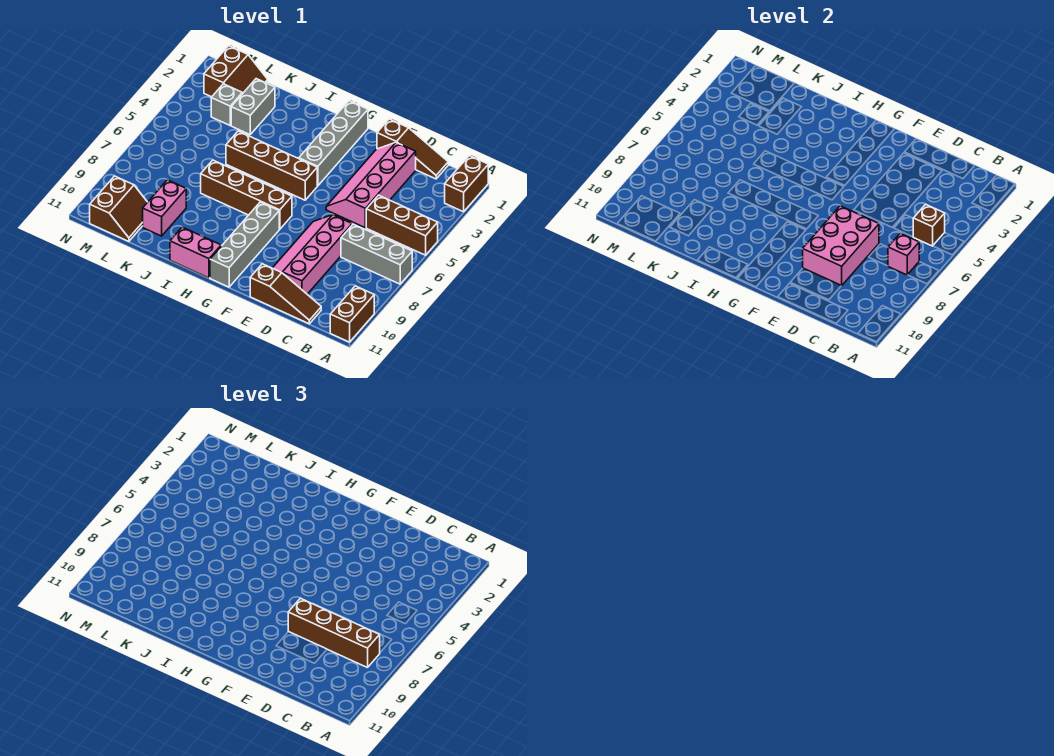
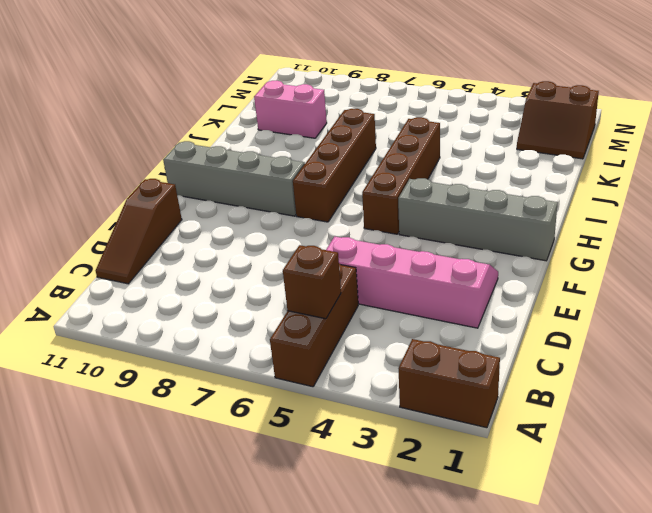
none -> grey brick A7:C7 level 1
none -> brown brick A10:A11 level 1
none -> brown slope C1:E1 level 1 top E

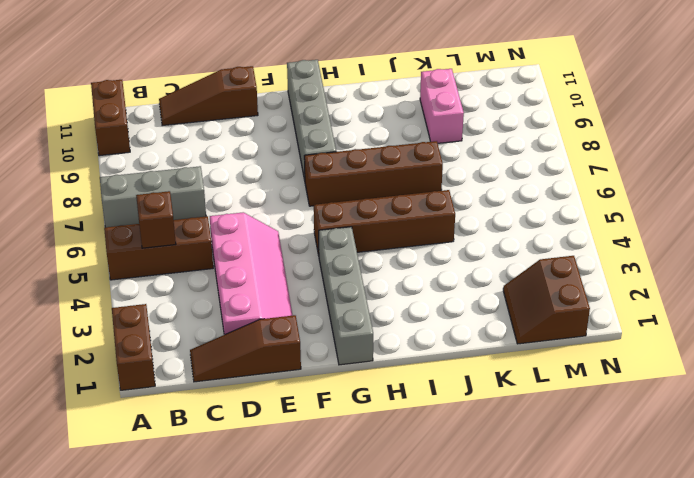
none -> pink slope D7:E10 level 1 top D
none -> pink brick H11:I11 level 1
none -> grey brick K2:K3 level 1

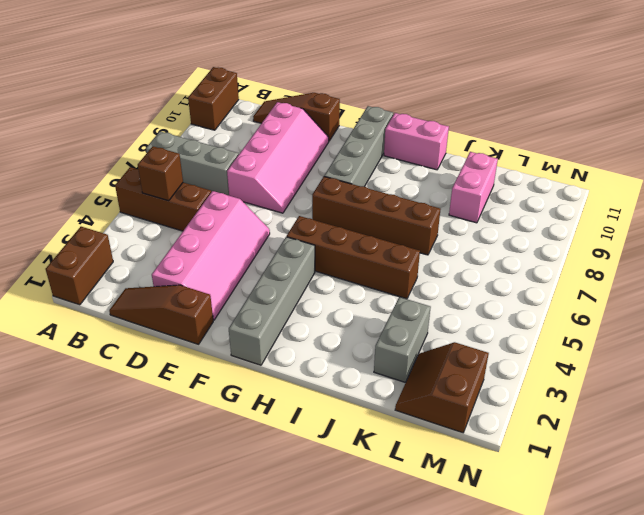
none -> grey brick L3 level 1
none -> brown slope L10:M11 level 1 top M
none -> pink brick B7 level 2

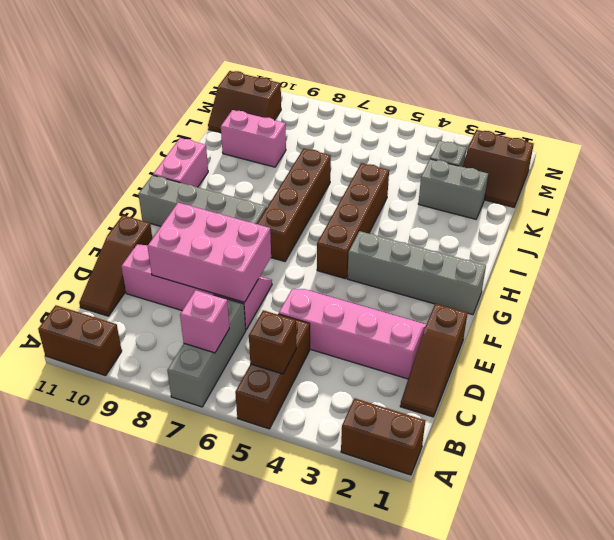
none -> brown brick B8:E8 level 3

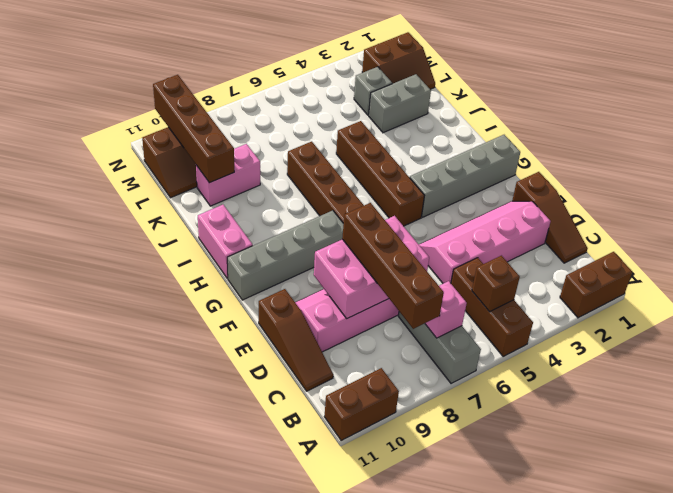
brown brick K10:N10 level 2 -> none

